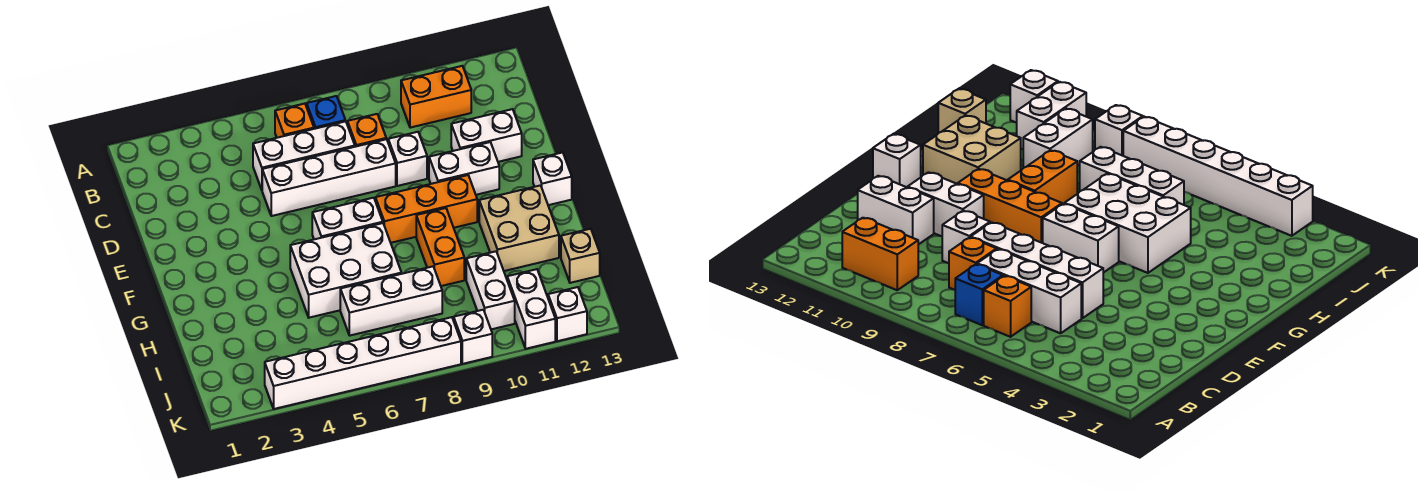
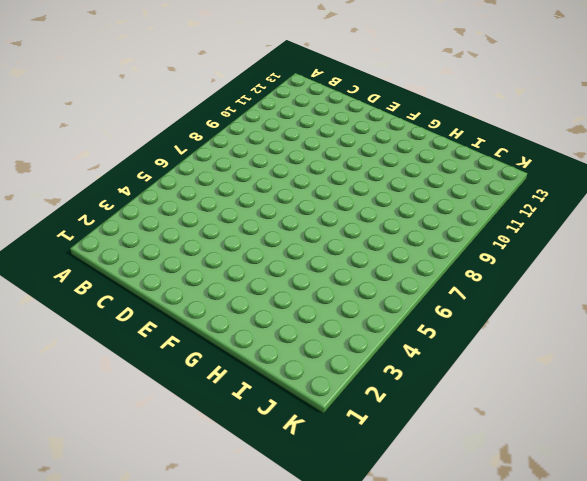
none -> orange brick B6 level 1
none -> blue brick B7 level 1
none -> orange brick B10:B11 level 1

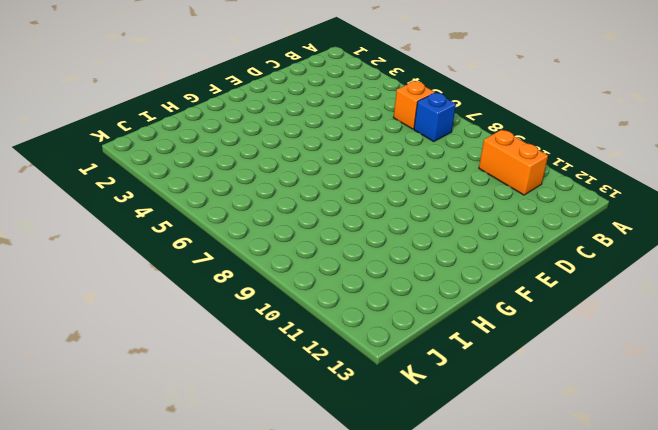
none -> white brick C5:C7 level 1
none -> orange brick C8 level 1
none -> white brick D5:D8 level 1

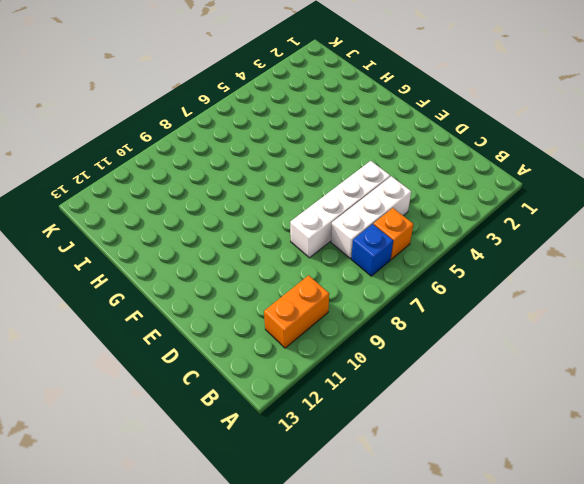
none -> orange brick C8 level 1
none -> white brick D9 level 1
none -> white brick D11:D12 level 1

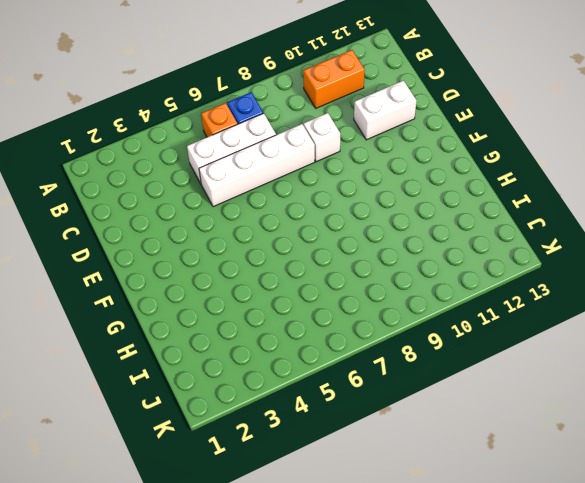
none -> orange brick C8 level 1
none -> white brick E10:E11 level 1
none -> white brick F6:F7 level 1

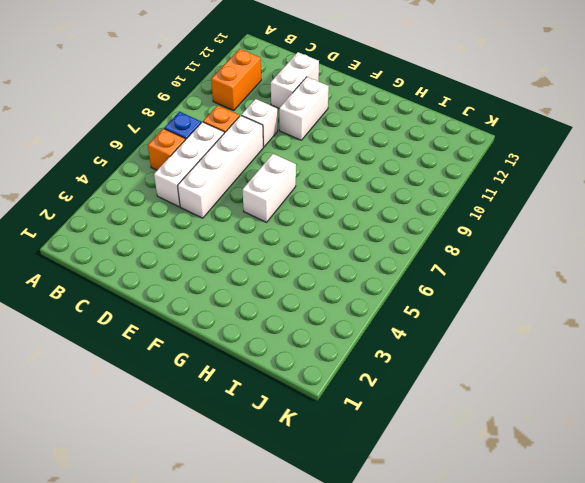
none -> orange brick F8:F10 level 1
none -> white brick F13 level 1
none -> white brick G5:H7 level 1

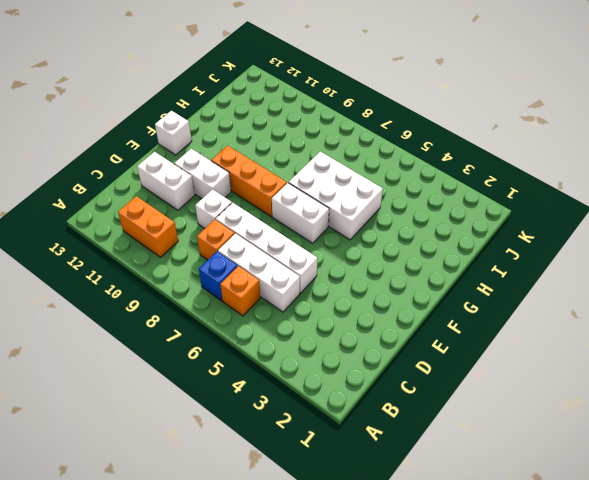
none -> orange brick G9:H9 level 1
none -> tan brick G11:H12 level 1
none -> white brick I6:I8 level 1

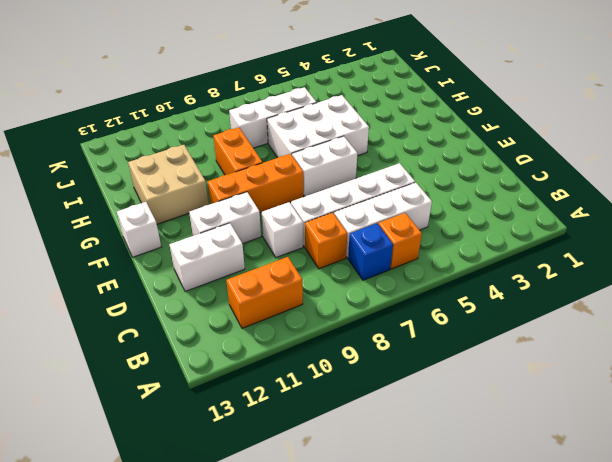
none -> white brick I10:J10 level 1
none -> tan brick I13 level 1
none -> white brick J11:K11 level 1

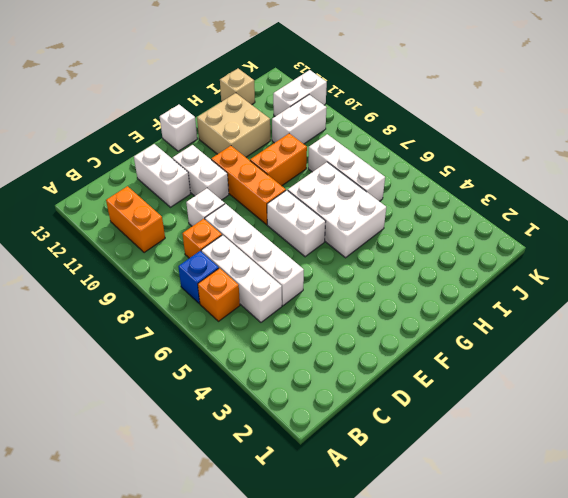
none -> white brick K3:K8 level 1
none -> white brick K9 level 1
none -> white brick K12 level 1

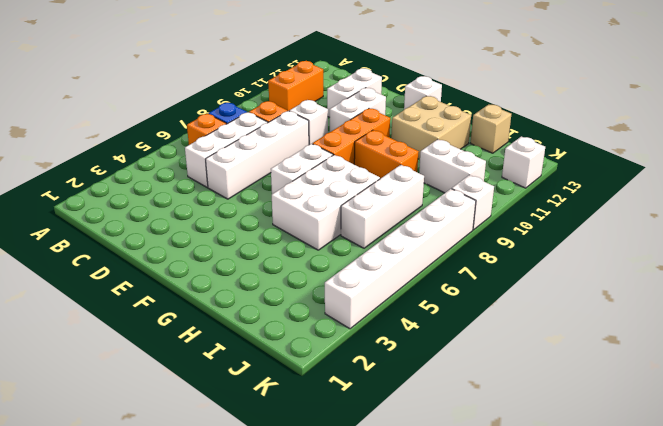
none -> white brick J11:K11 level 1

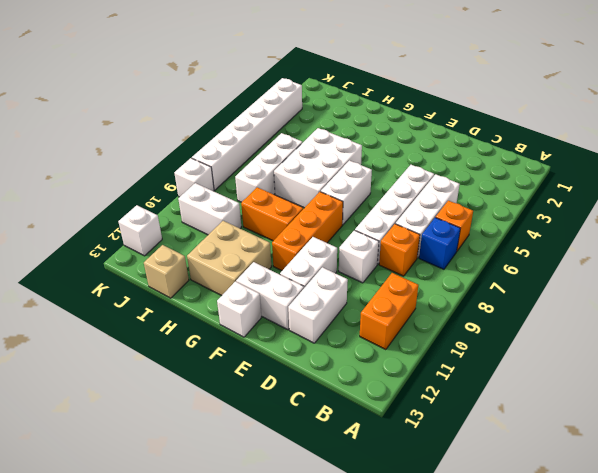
white brick E12:F12 level 1 -> white brick J11:K11 level 1

